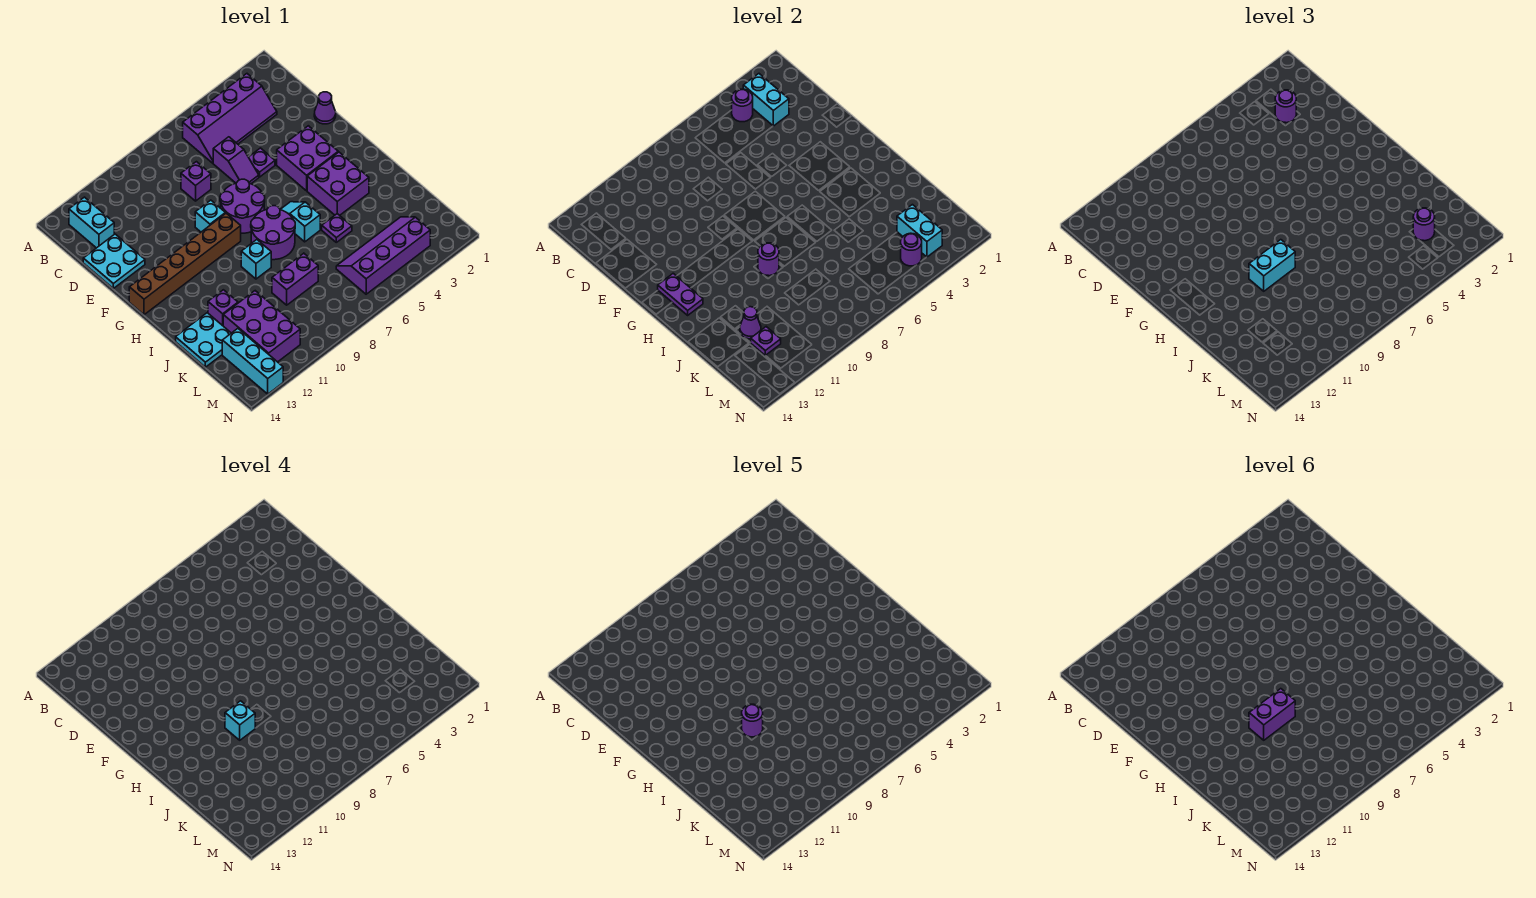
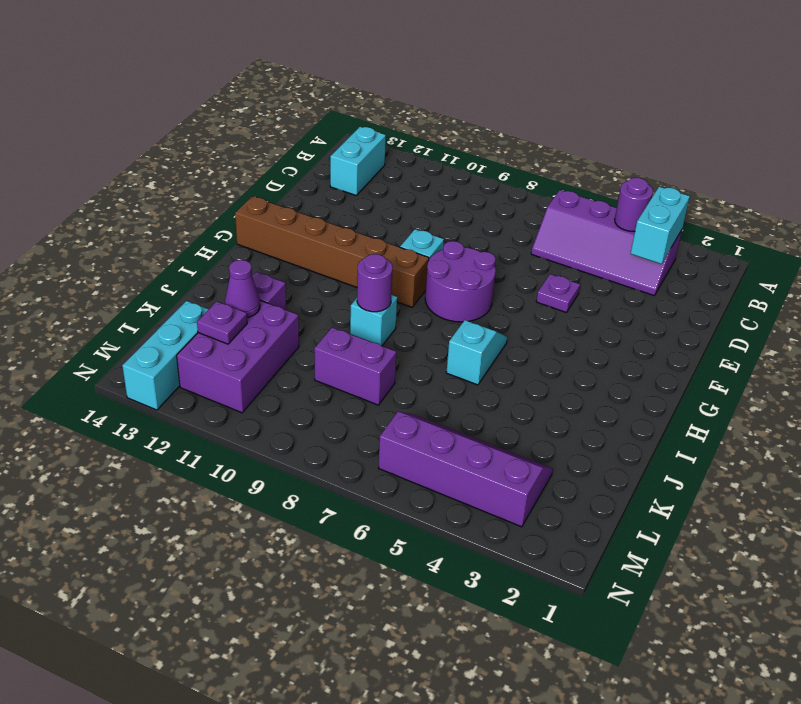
none -> purple slope D6:E6 level 1 top D
none -> purple brick D8 level 1
none -> cyan plate D13:E14 level 1
none -> purple cone E1 level 1

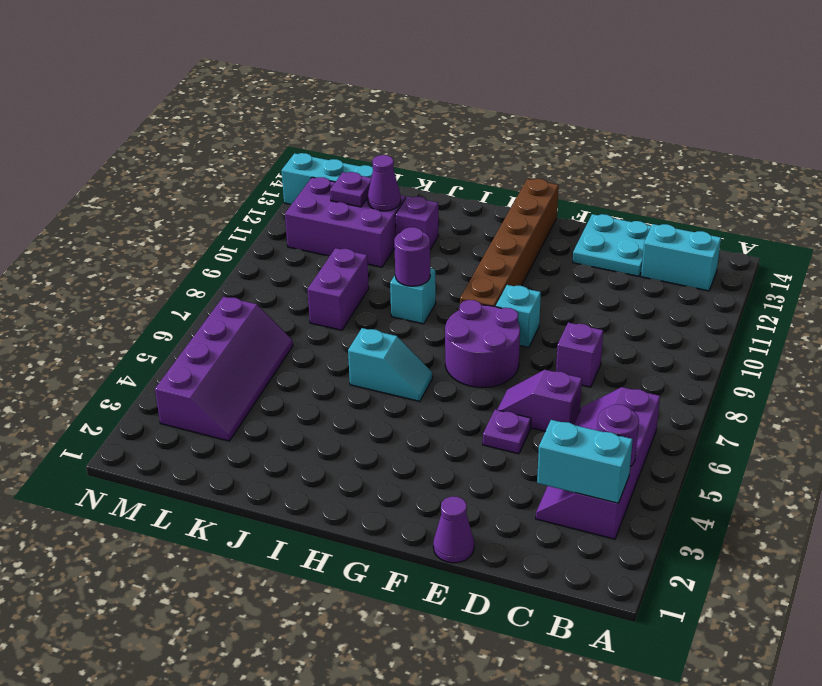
none -> purple brick F3:G4 level 1
none -> purple brick H3:I4 level 1
none -> purple round brick H7:I8 level 1
none -> purple plate J5 level 1

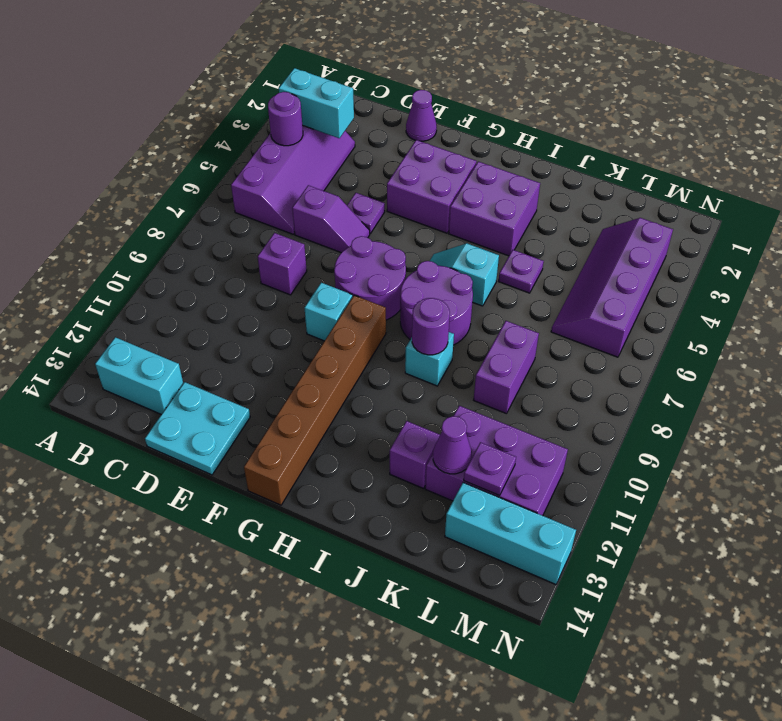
none -> cyan plate J13:K14 level 1
none -> purple plate G13:H13 level 2
none -> cyan brick L3:M3 level 2
none -> purple round brick M4 level 2

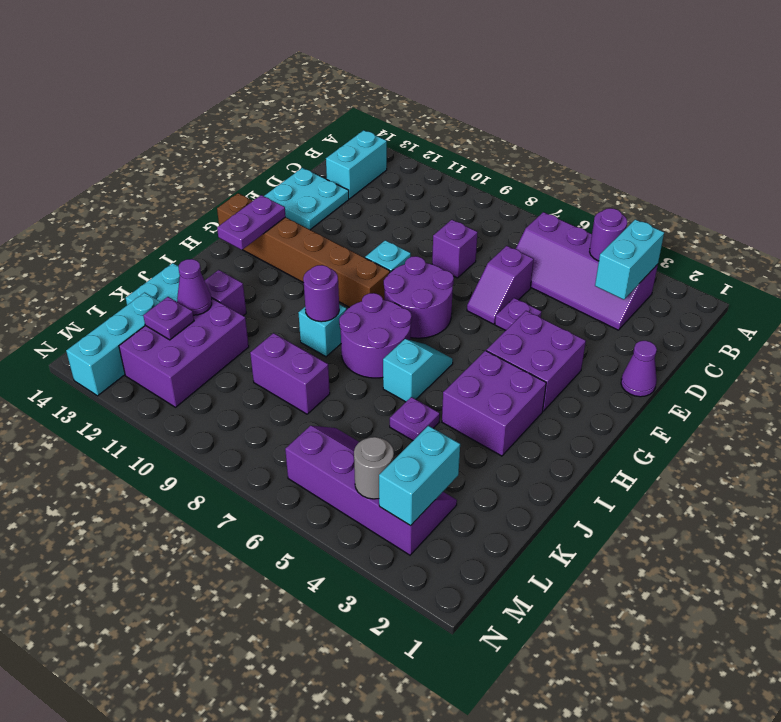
grey round brick M4 level 2 -> purple round brick M4 level 2
none -> purple round brick C3 level 3
none -> cyan brick I9:I10 level 3
none -> purple round brick L3 level 3
none -> cyan brick I10 level 4

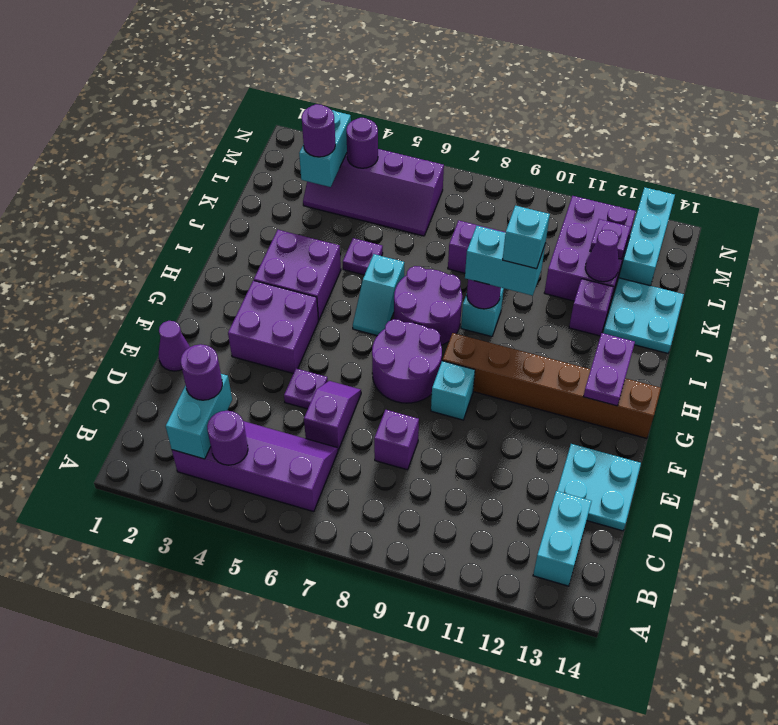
none -> purple round brick I10 level 5
none -> purple brick I9:I10 level 6

